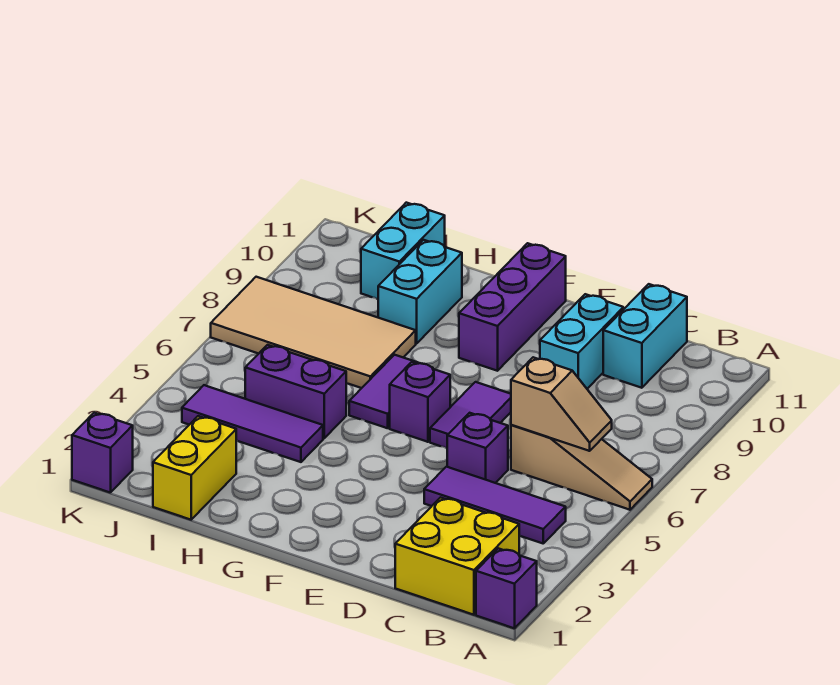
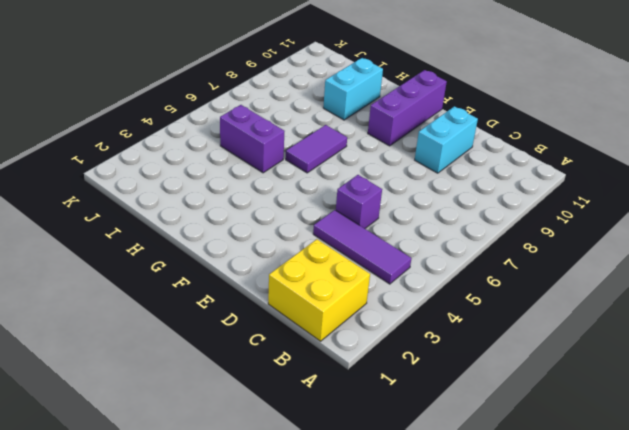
none -> purple brick A1 level 1
none -> tan slope A6:C6 level 1 top C
none -> cyan brick C10:C11 level 1

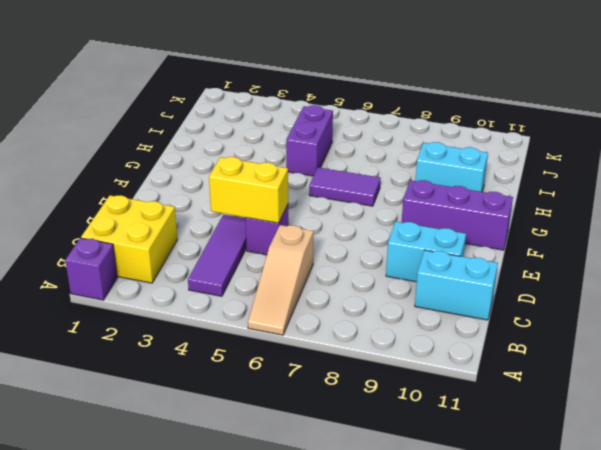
yellow brick D4:D5 level 2 -> yellow brick I1:I2 level 1
none -> purple tile E6:E7 level 1
none -> purple brick F6 level 1
none -> purple tile H4:J4 level 1

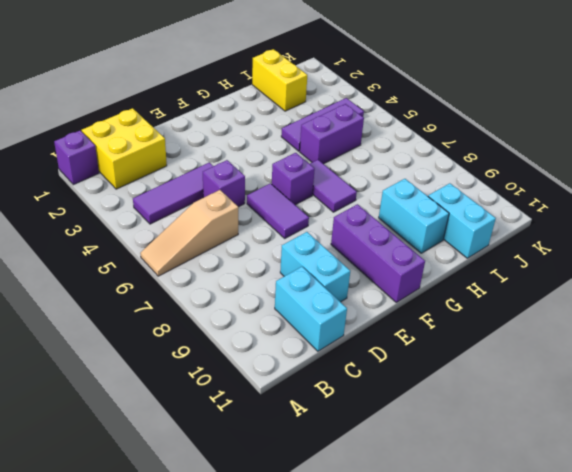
none -> tan tile H7:K8 level 1
none -> purple brick K1 level 1
none -> tan slope B6:C6 level 2 top C

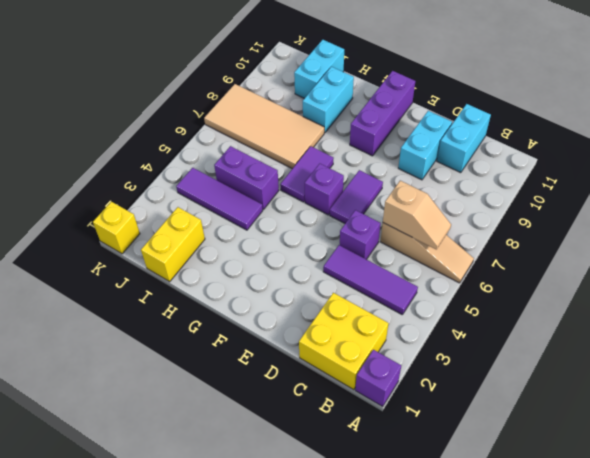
yellow brick K1 level 1 -> purple brick K1 level 1

